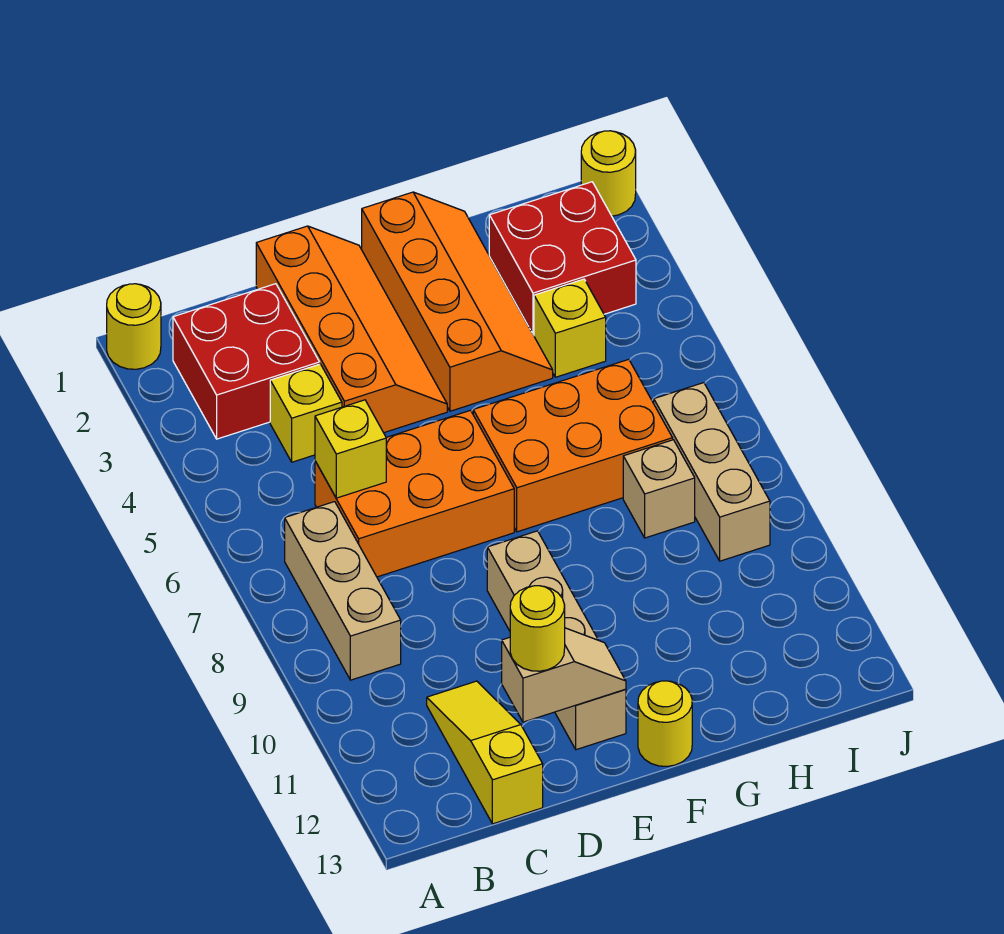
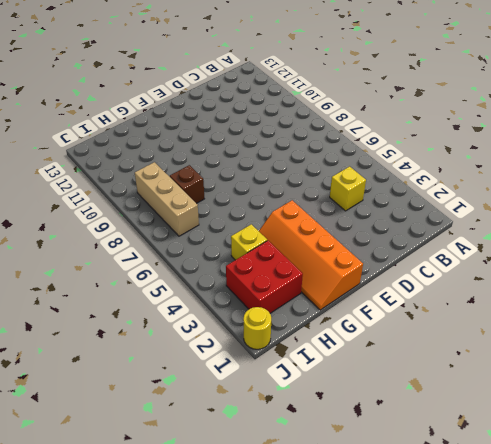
brown brick H8 level 1 -> tan brick H8 level 1
none -> yellow round brick A1 level 1
none -> red brick B2:C3 level 1
none -> tan brick B7:B9 level 1

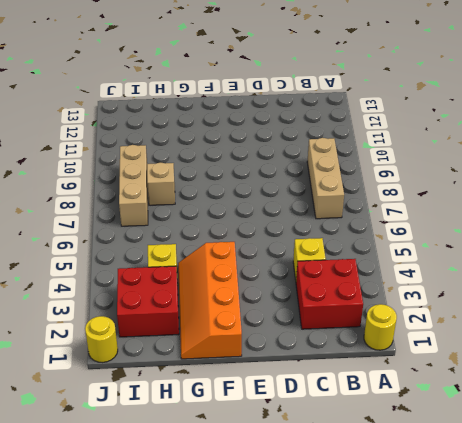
none -> orange brick C6:E7 level 1
none -> yellow slope C11:C13 level 1 top 13
none -> orange slope D1:E4 level 1 top D

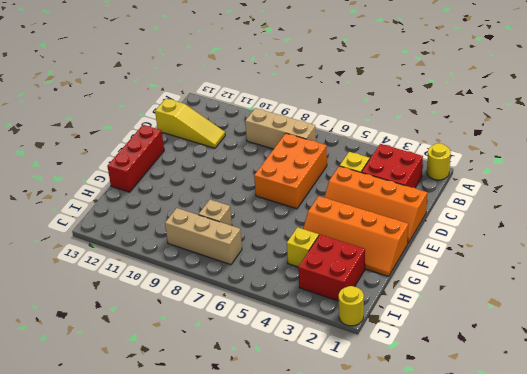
red brick E13:G13 level 1 -> yellow round brick F13 level 1
none -> tan brick E9:E12 level 1
none -> orange brick F6:H7 level 1
none -> yellow brick C6 level 2

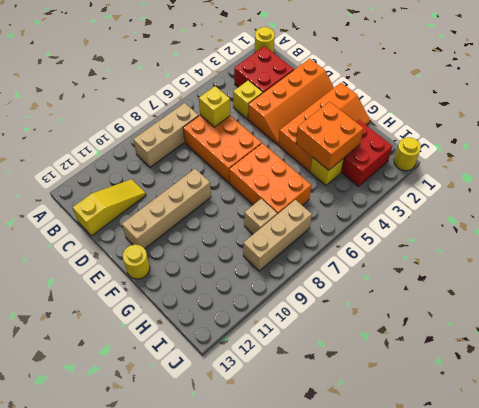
orange brick G3:H4 level 2 -> none
none -> tan slope D12:E12 level 2 top D
none -> yellow round brick D12 level 3

